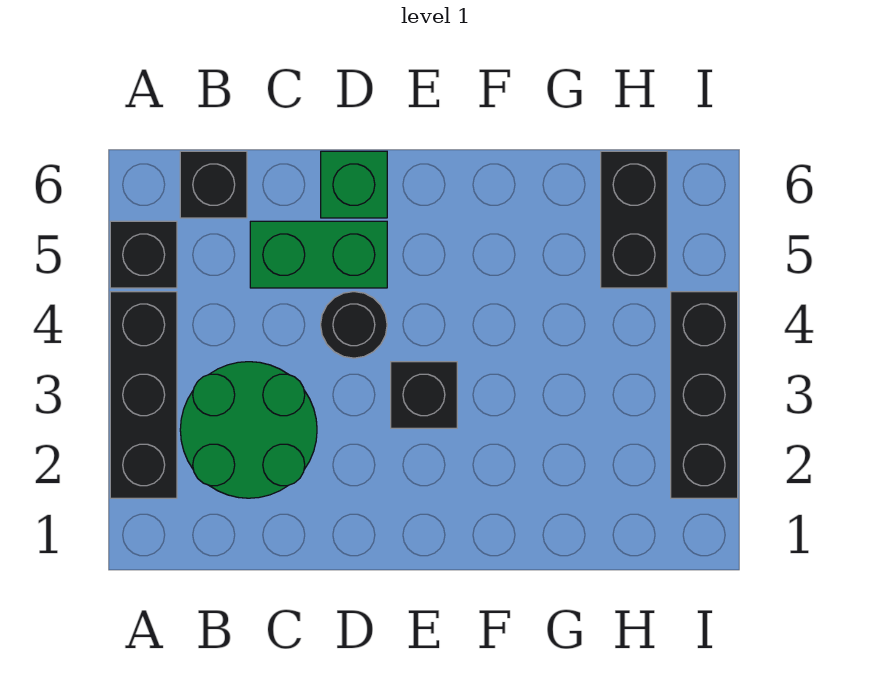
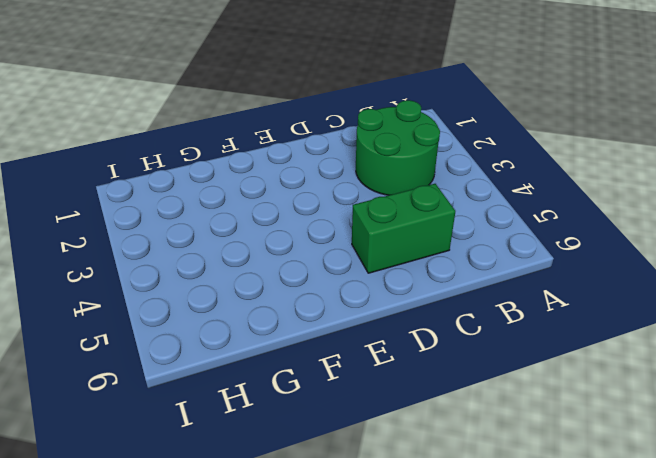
none -> black brick A2:A4 level 1
none -> black brick A5 level 1

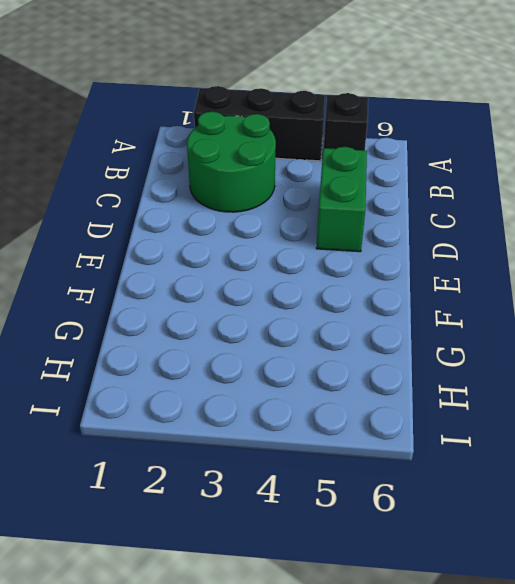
none -> black brick B6 level 1
none -> black round brick D4 level 1

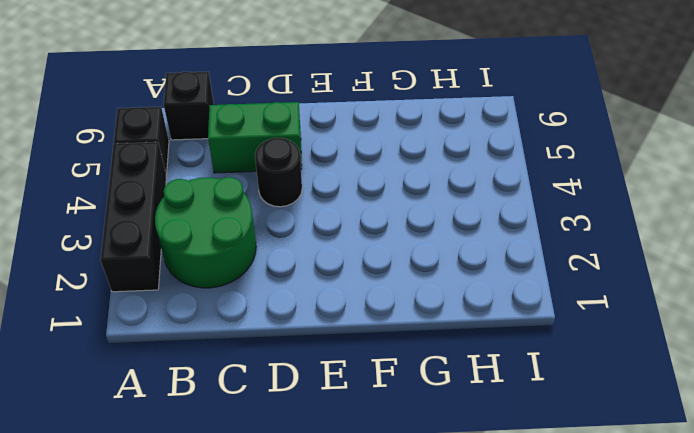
none -> green brick D6 level 1
none -> black brick E3 level 1

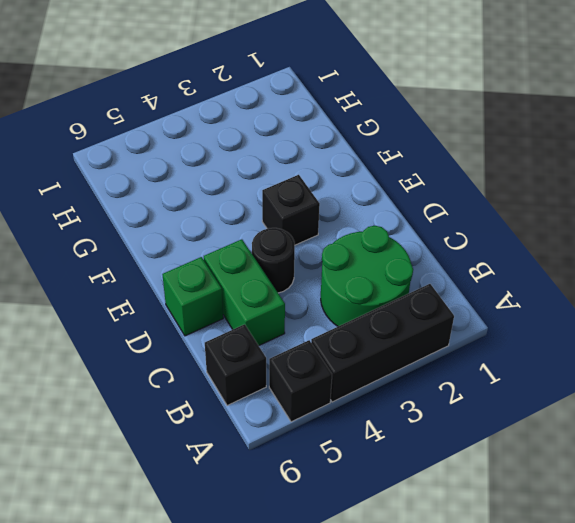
none -> black brick H5:H6 level 1
none -> black brick I2:I4 level 1

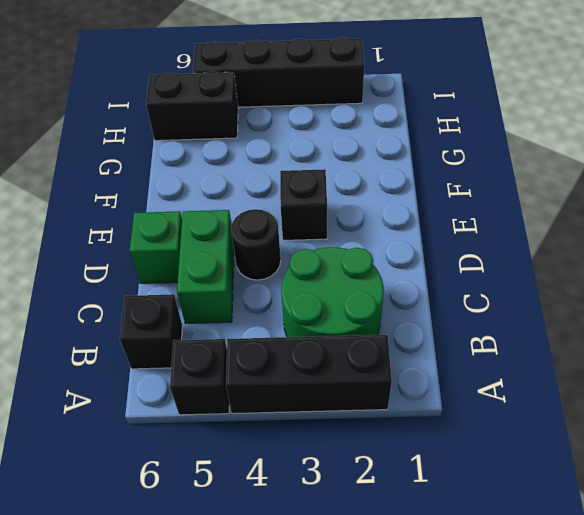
black brick I2:I5 level 1 -> black brick I2:I4 level 1

